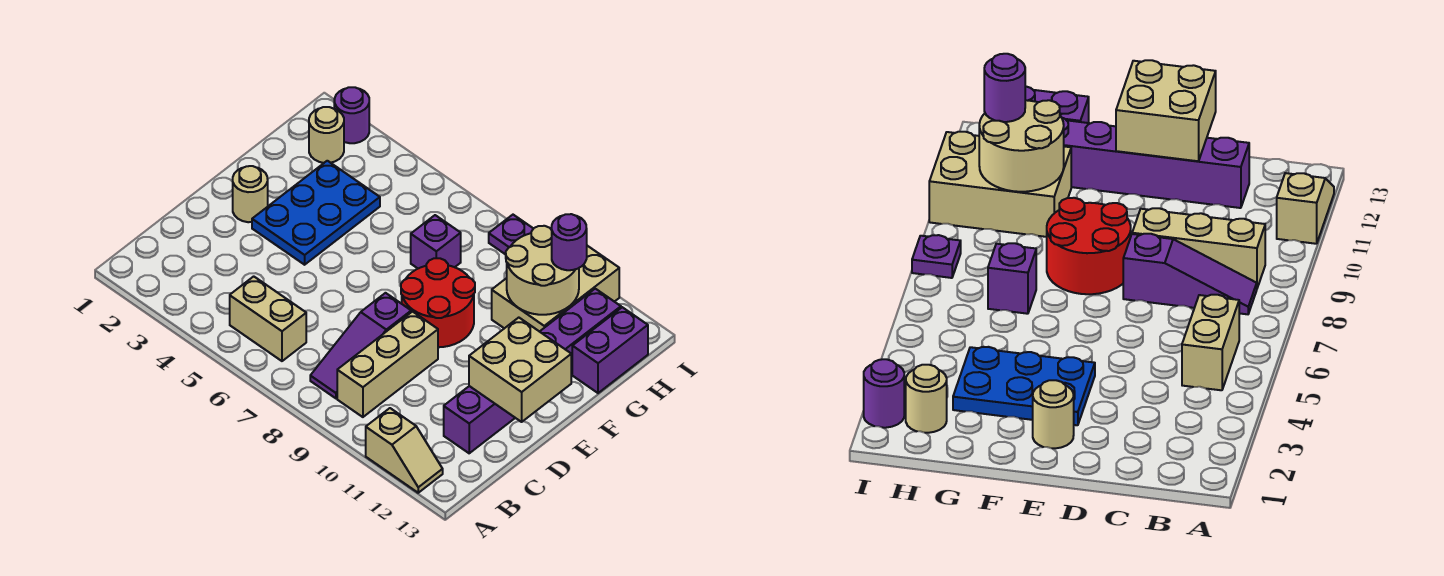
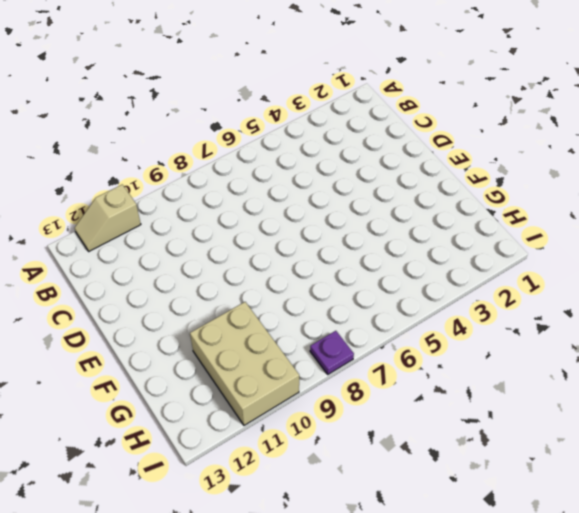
none -> tan brick B5:B6 level 1
none -> purple slope B8:D8 level 1 top D
none -> tan brick B9:D9 level 1

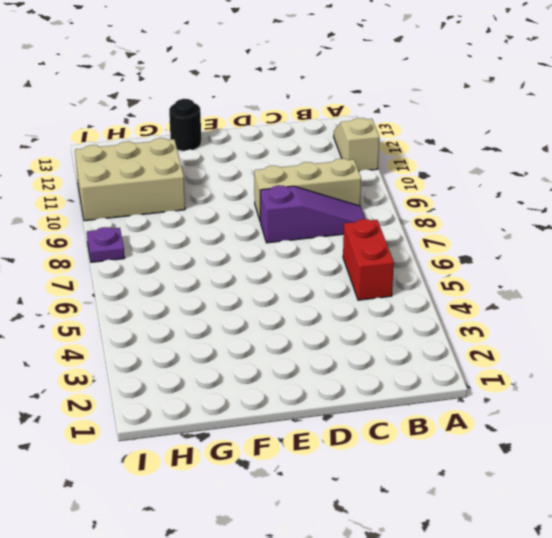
red brick B5:B6 level 1 -> tan brick B5:B6 level 1
black round brick F13 level 1 -> none
none -> purple brick C12:H12 level 1
none -> tan round brick E2 level 1
none -> blue plate E3:G4 level 1

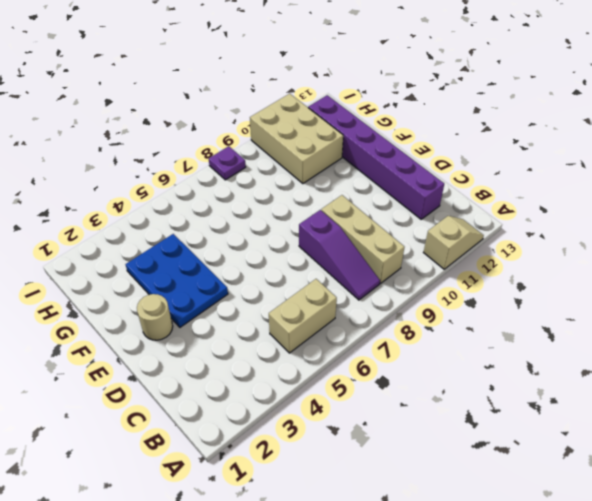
none -> red round brick E8:F9 level 1
none -> purple brick G7 level 1
none -> purple brick G13:H13 level 1

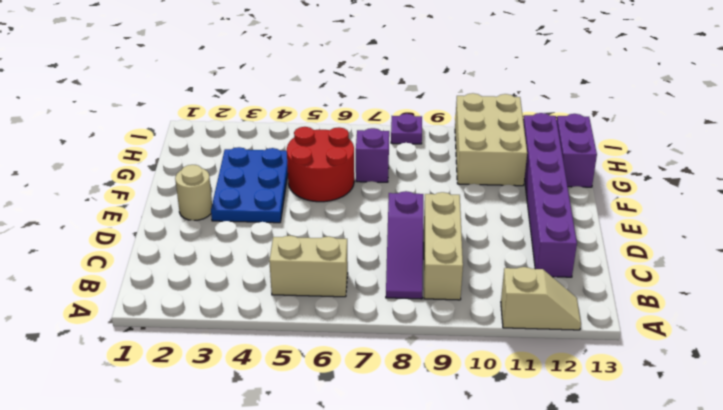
red round brick F5:G6 level 1 -> red round brick E8:F9 level 1
none -> tan round brick H2 level 1
none -> purple round brick I2 level 1
none -> tan brick D12:E13 level 2

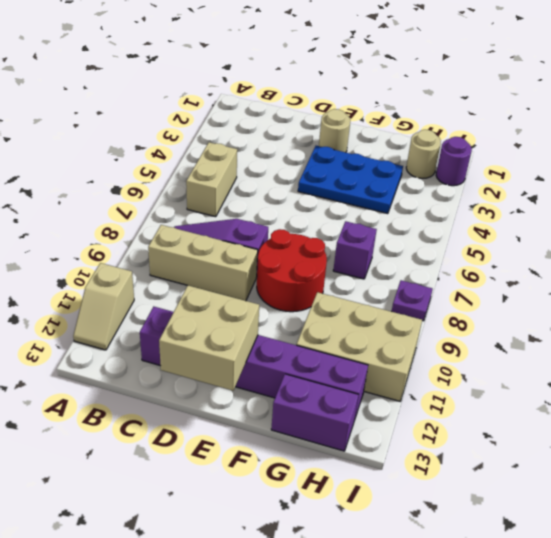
none -> tan round brick G10:H11 level 2
none -> purple round brick H11 level 3

